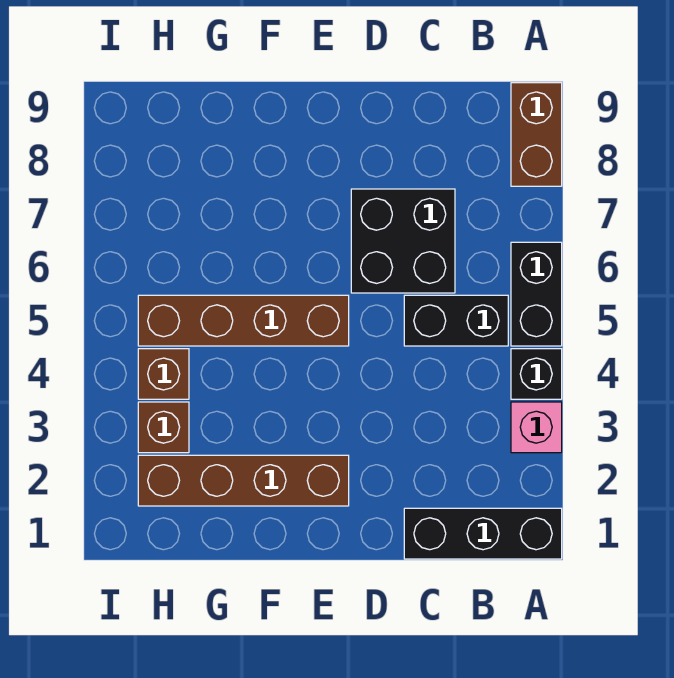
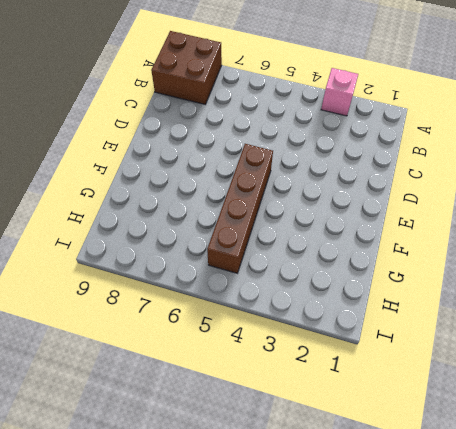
brown brick A8:B9 level 1 -> brown brick A8:A9 level 1
none -> black brick A1:C1 level 1
none -> black brick A4 level 1

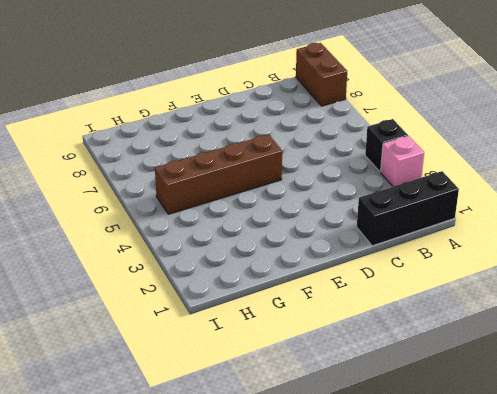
none -> black brick A5:A6 level 1
none -> black brick B5:C5 level 1

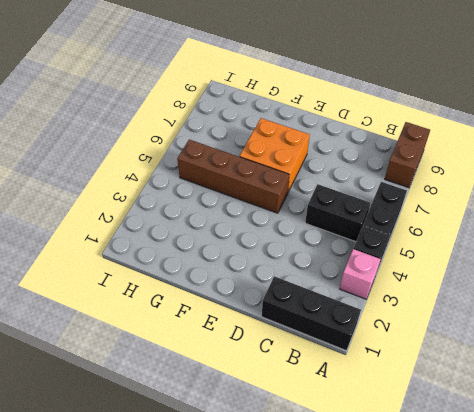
orange brick E6:F7 level 1 -> none
none -> black brick C6:D7 level 1
none -> brown brick E2:H2 level 1

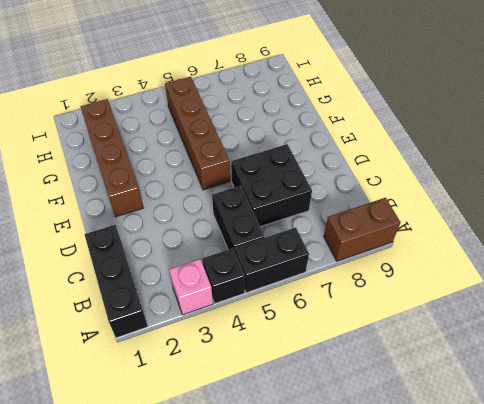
none -> brown brick H3 level 1
none -> brown brick H4 level 1

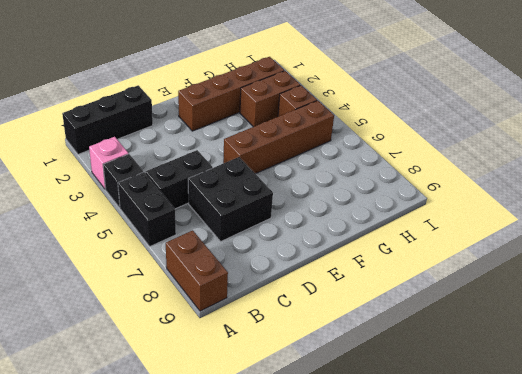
brown brick G3:H3 level 1 -> brown brick H3 level 1

